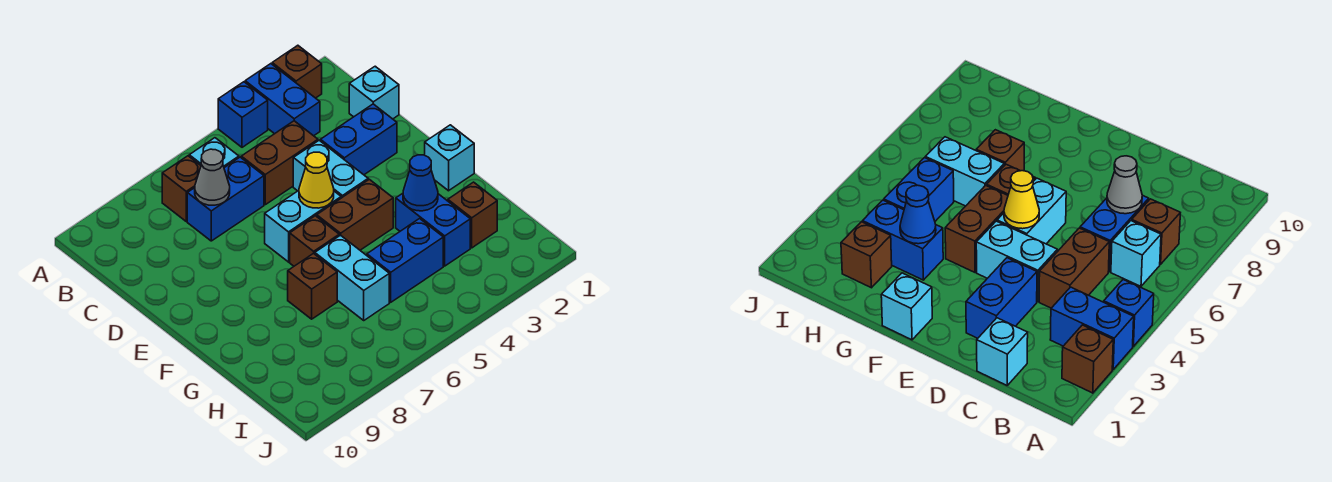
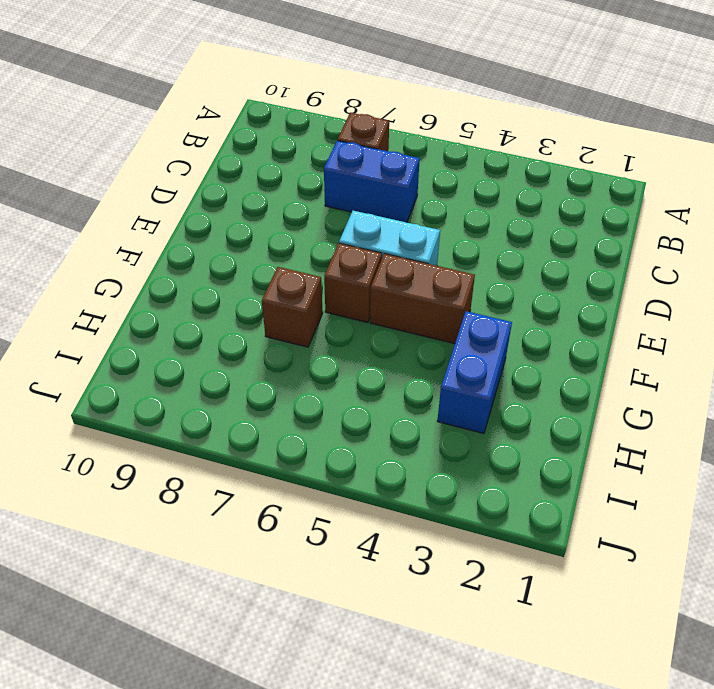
none -> brown brick A2 level 1
none -> blue brick A3:B3 level 1
none -> blue brick A4 level 1

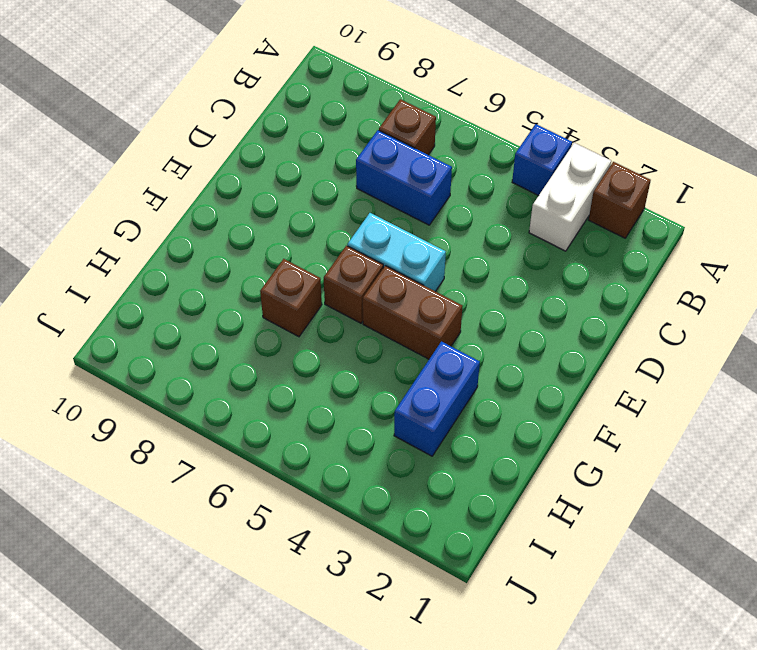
white brick A3:B3 level 1 -> blue brick A3:B3 level 1
none -> cyan brick B6 level 1
none -> cyan brick C1 level 1
none -> brown brick C4:C5 level 1

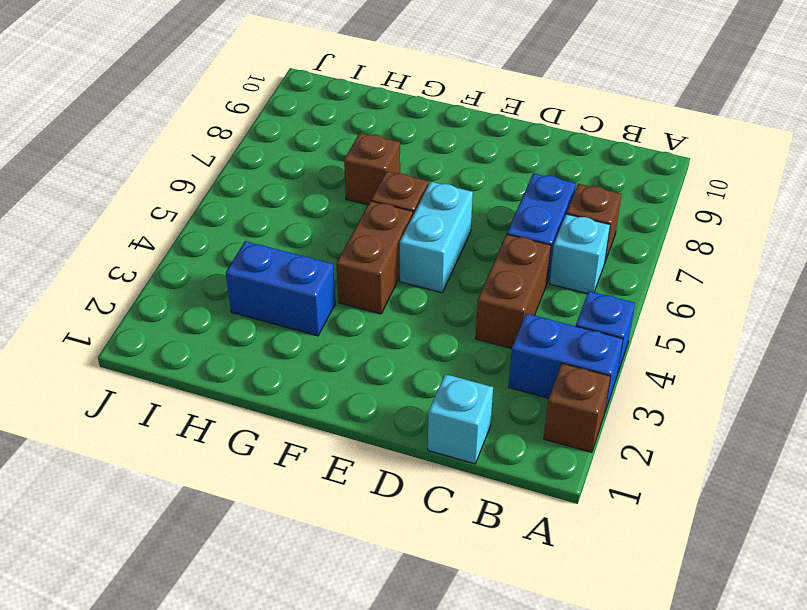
none -> blue brick D2:D3 level 1
none -> cyan brick D4:E4 level 1
none -> cyan brick F1 level 1

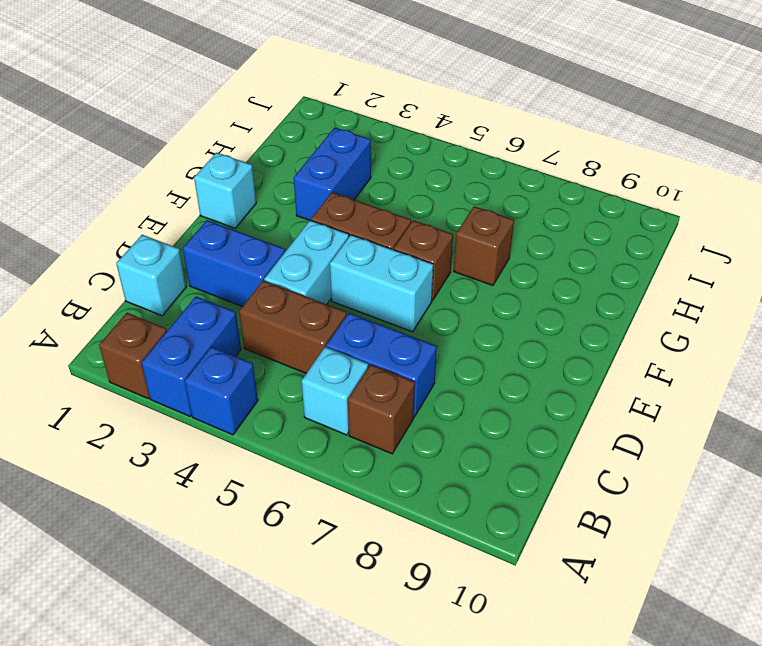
none -> cyan brick G6:H6 level 1
none -> brown brick H2 level 1
none -> blue brick H4:H5 level 1

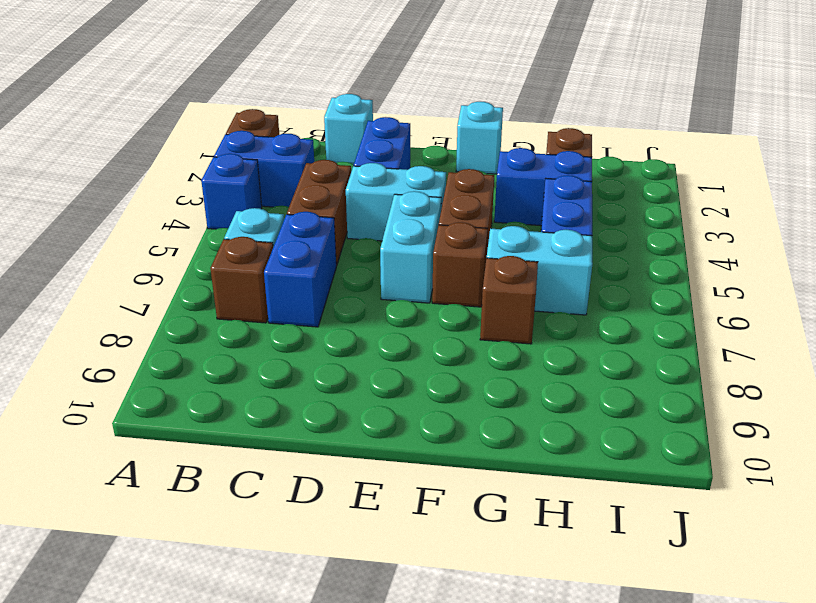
none -> grey cone C7 level 2
none -> yellow cone E5 level 2
none -> blue cone G3 level 2

